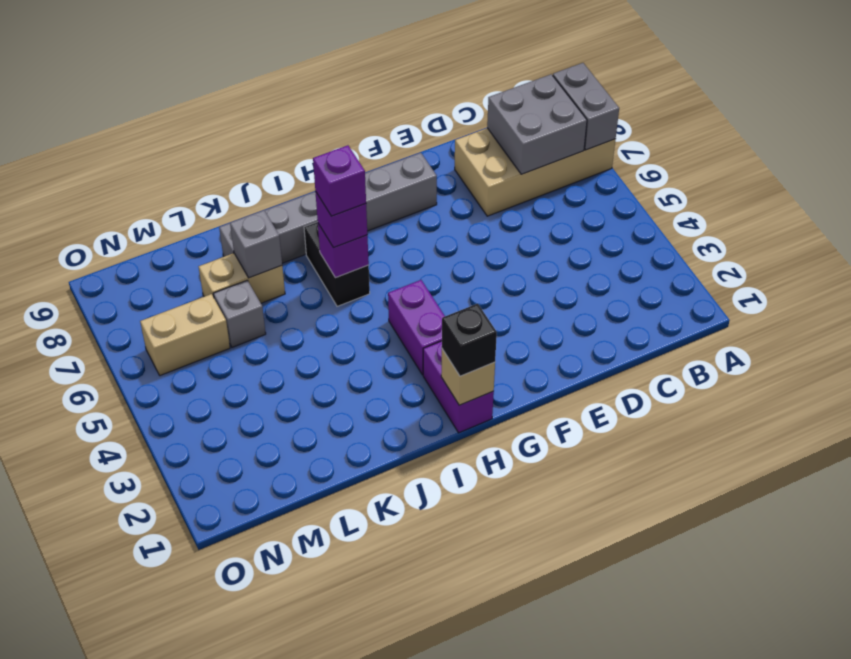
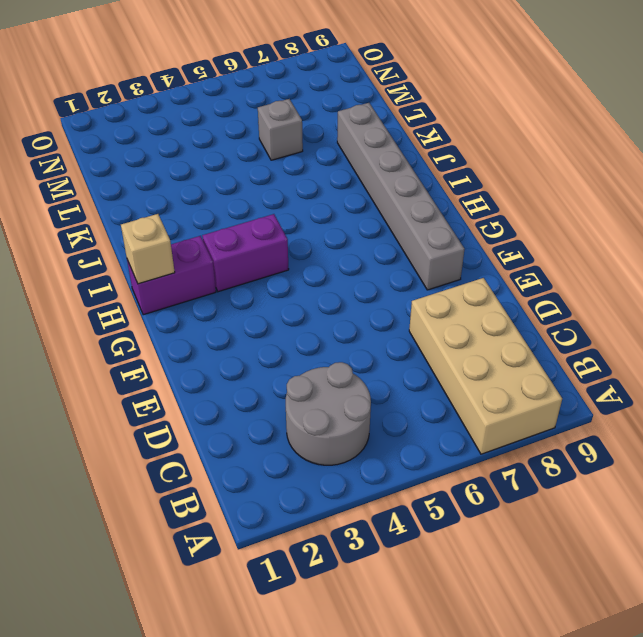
grey round brick B3:C4 level 1 -> none
none -> black brick I6:I7 level 1
none -> tan brick K7:L7 level 1
none -> tan brick M6:N6 level 1

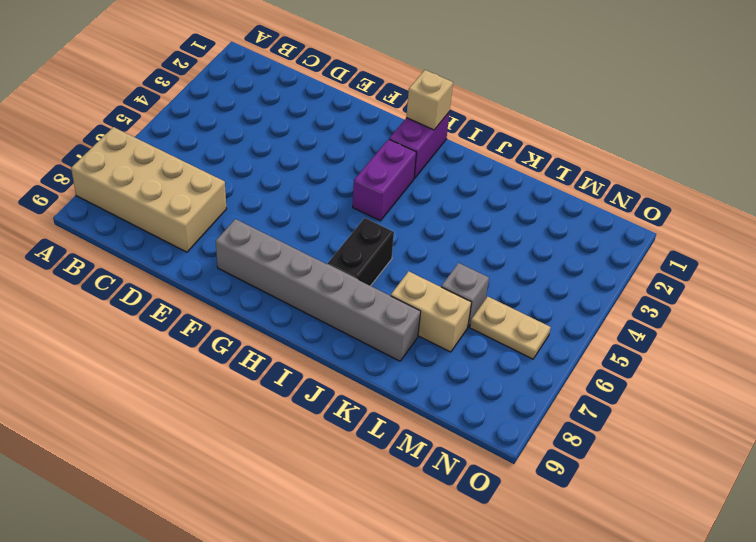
tan plate M6:N6 level 1 -> tan brick M6:N6 level 1
none -> grey brick A7:A8 level 2
none -> grey brick B7:C8 level 2
none -> purple brick I6 level 2

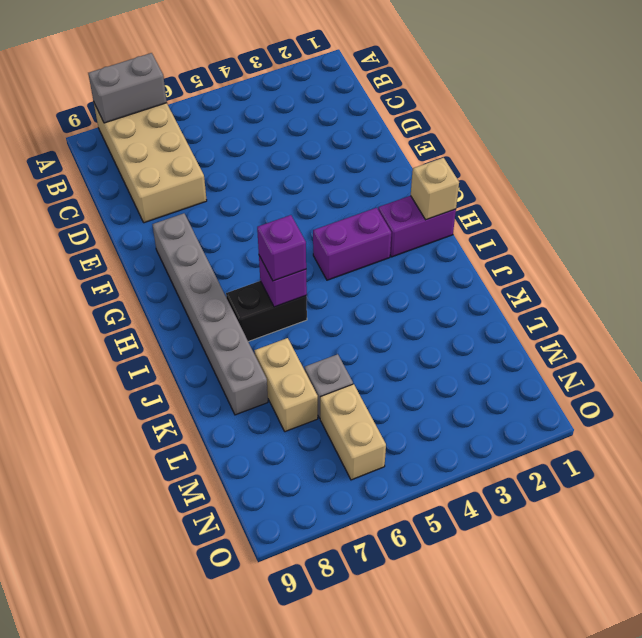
none -> grey brick B7:C8 level 2
none -> grey brick K7 level 2
none -> black brick H1 level 3

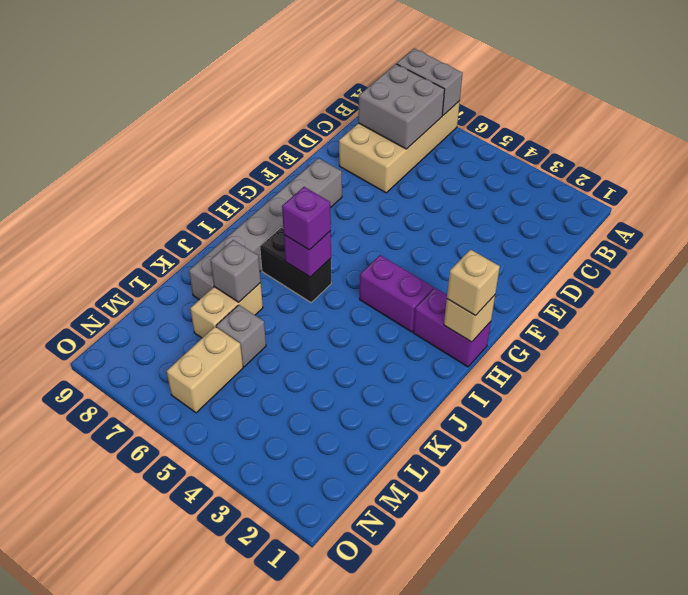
tan brick H1 level 3 -> black brick H1 level 3
none -> purple brick I6 level 4

